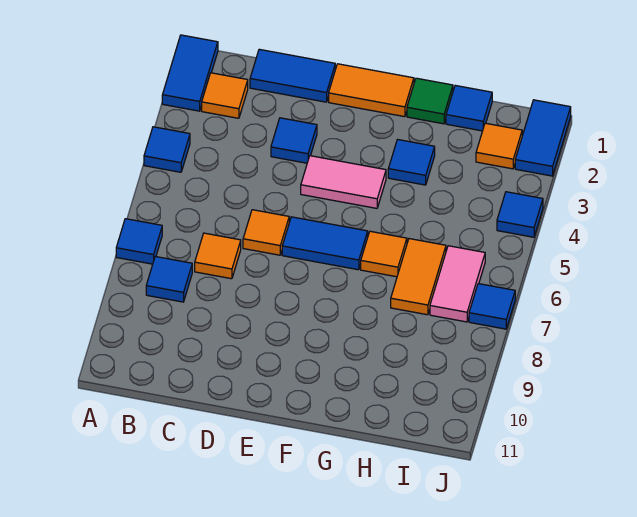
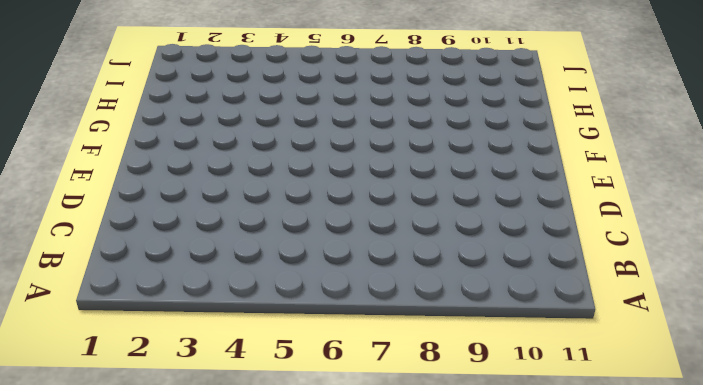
none -> blue tile A1:A2 level 1
none -> blue tile A4 level 1
none -> blue tile A7 level 1

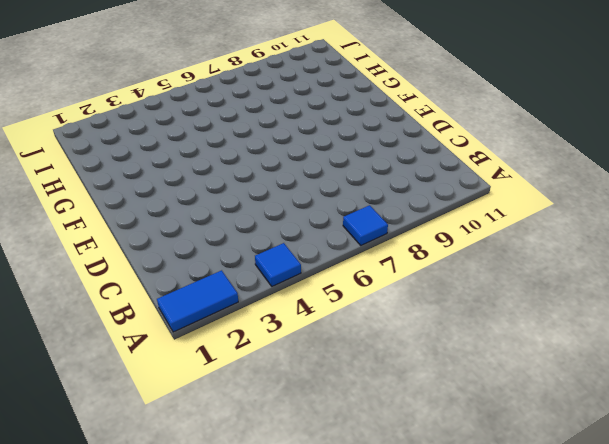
none -> orange tile B2 level 1
none -> blue tile B8 level 1
none -> blue tile C1:D1 level 1

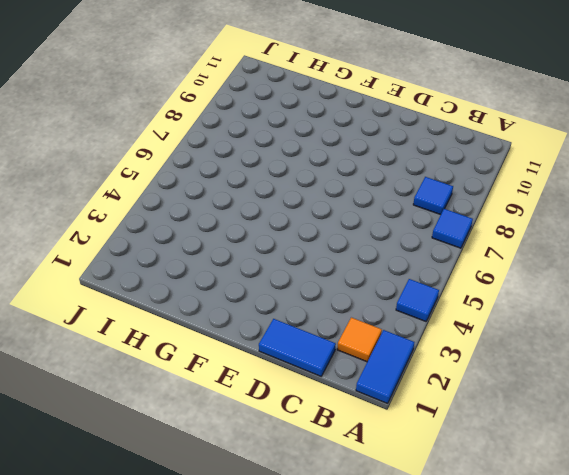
none -> orange tile C7 level 1
none -> blue tile D3 level 1
none -> orange tile D6 level 1

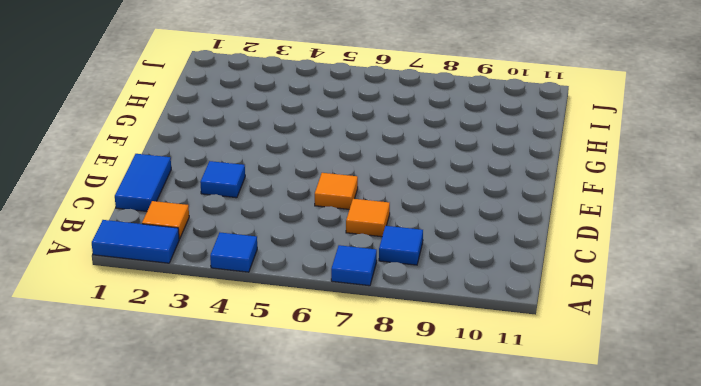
none -> orange tile E1:F1 level 1
none -> pink tile E4:F4 level 1
none -> blue tile E6:F6 level 1

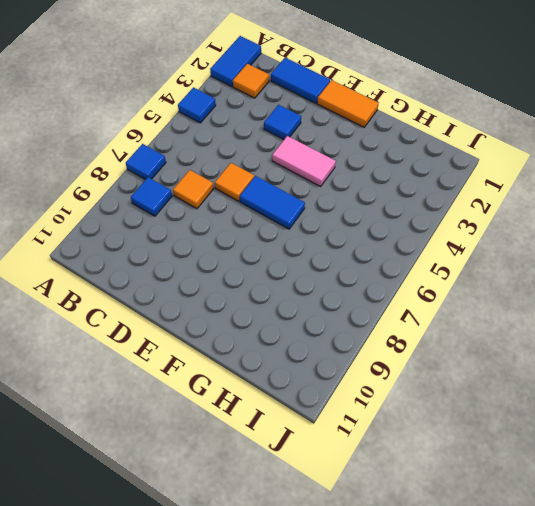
none -> green tile G1 level 1
none -> blue tile G3 level 1
none -> orange tile G6 level 1

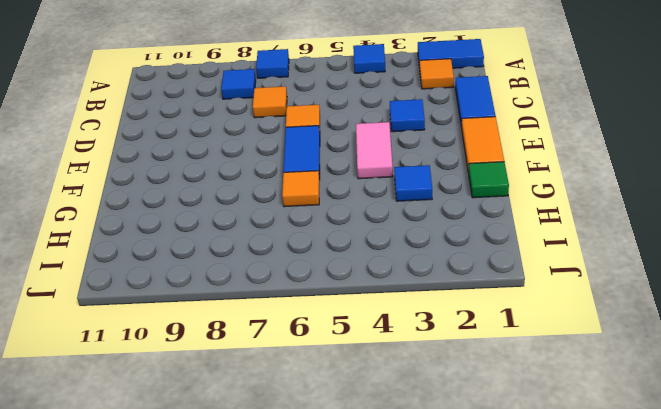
none -> blue tile H1 level 1
none -> orange tile H6:H7 level 1
none -> orange tile I2 level 1

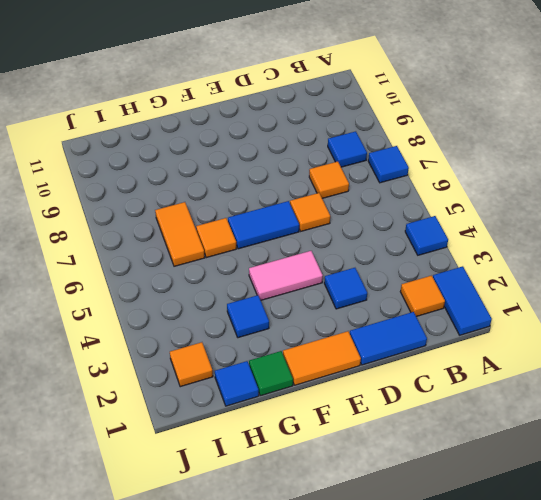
none -> pink tile I6:I7 level 1
none -> blue tile J1:J2 level 1
none -> blue tile J4 level 1

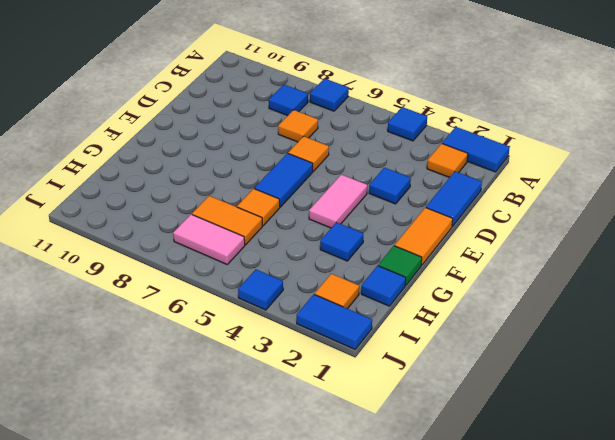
none -> blue tile J7 level 1

